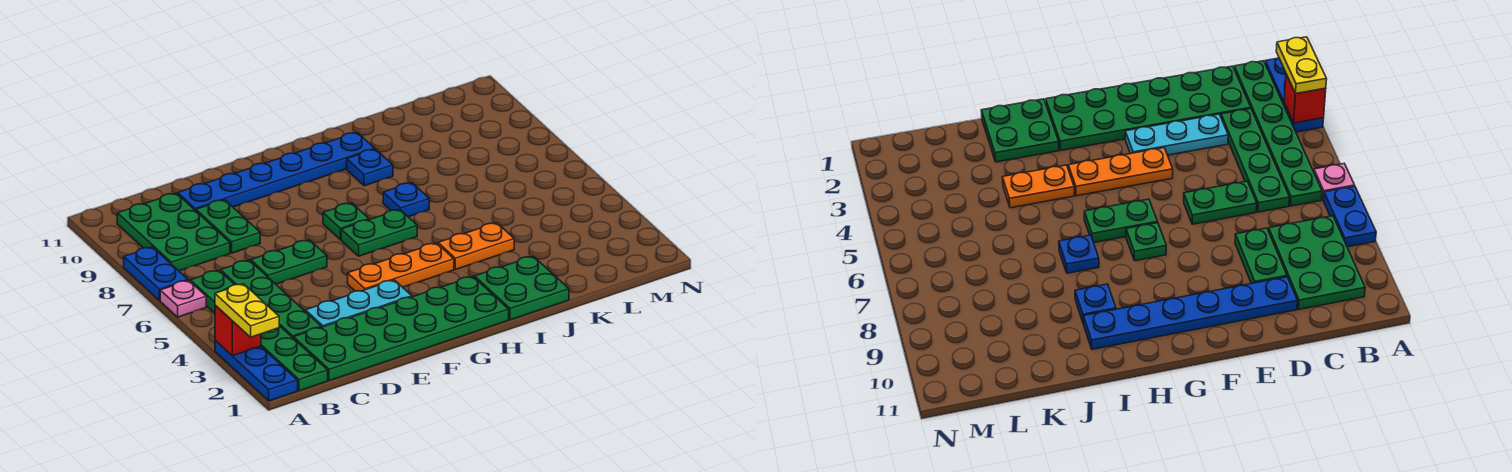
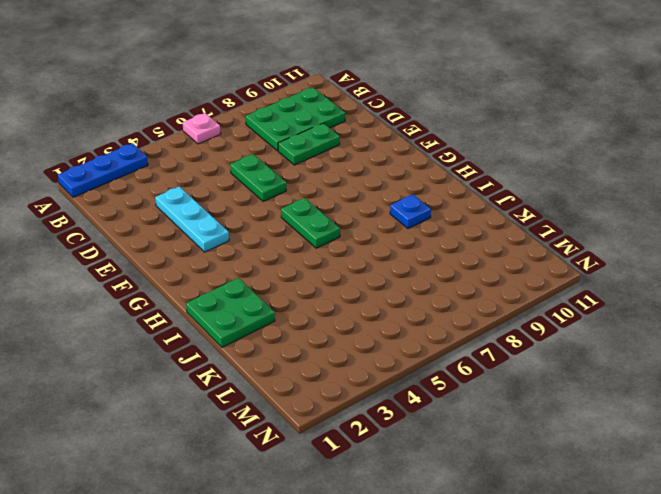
none -> blue plate A7:A8 level 1
none -> green plate B1:B6 level 1
none -> green plate C1:H2 level 1

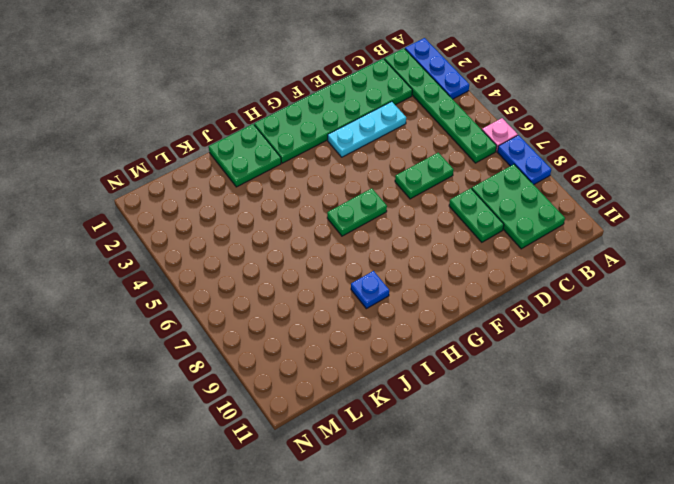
none -> green plate C3:C6 level 1
none -> blue plate D10:I10 level 1
none -> orange plate F4:H4 level 1

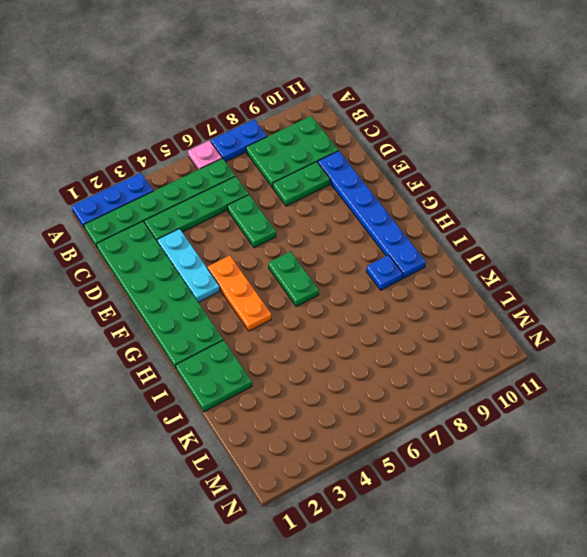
none -> green plate G7 level 1
none -> orange plate I4:J4 level 1
none -> blue plate I7 level 1

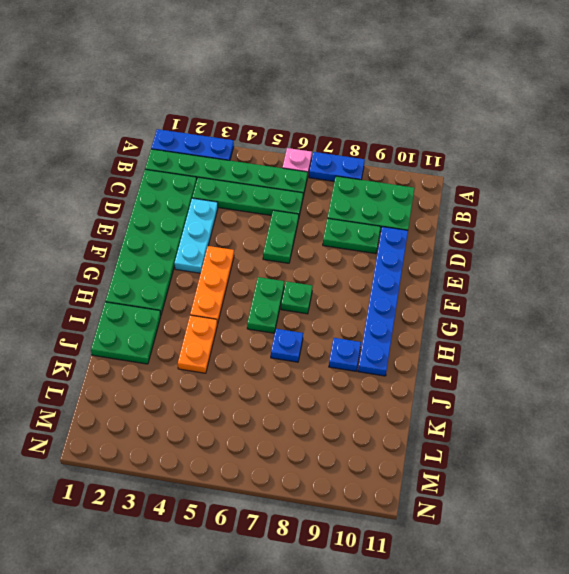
none -> red brick A3 level 2
none -> yellow plate A2:A3 level 3

